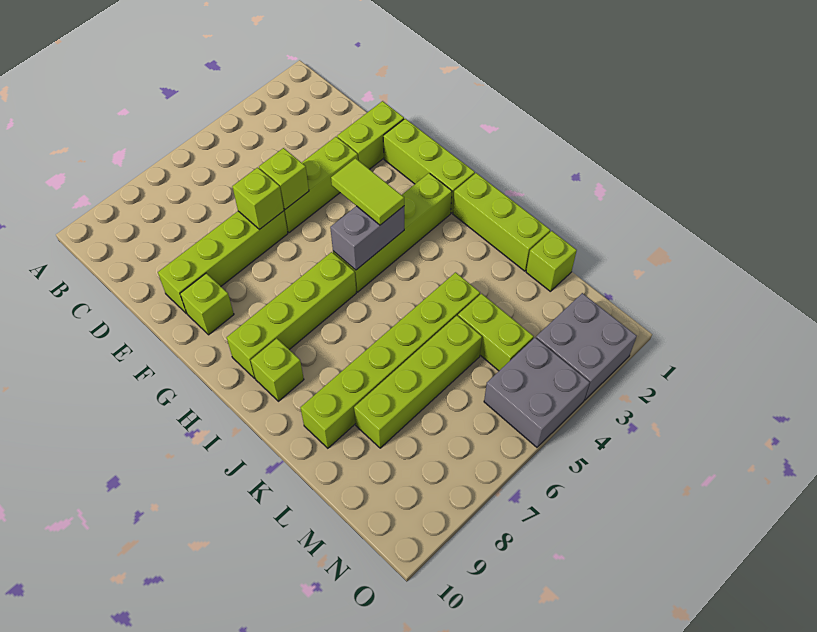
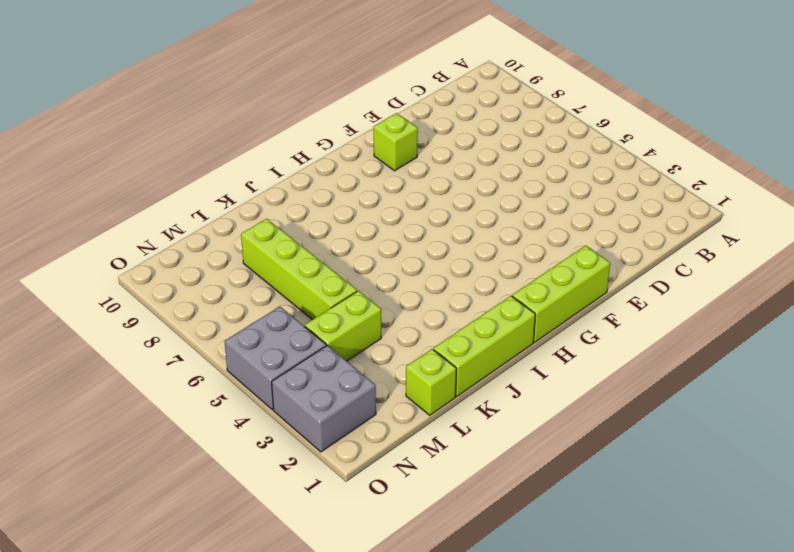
none -> lime brick E1:E2 level 1
none -> lime brick E3:E5 level 1
none -> lime brick E6:E9 level 1

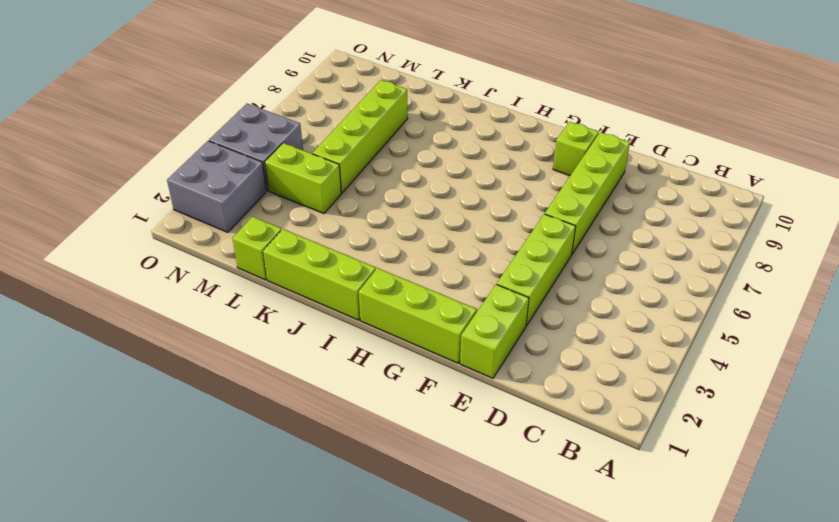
none -> lime brick H2:H5 level 1
none -> lime brick H6:H9 level 1
none -> lime brick I9 level 1

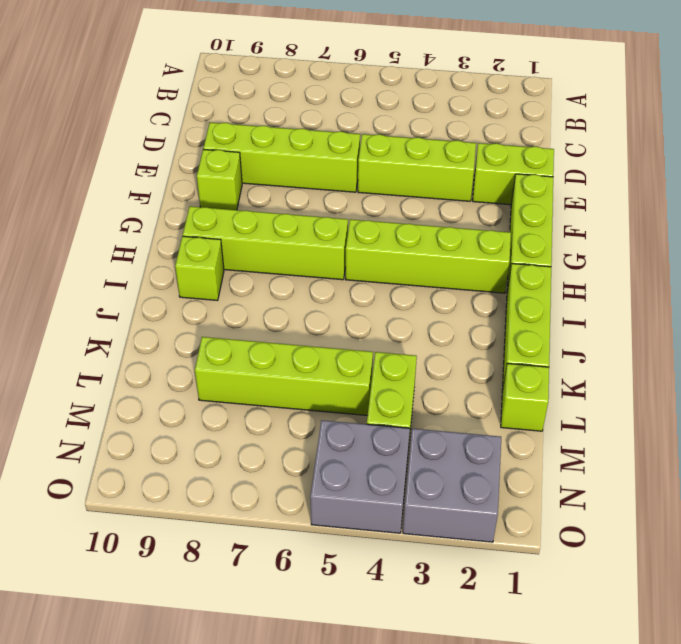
none -> lime brick K4:K9 level 1
none -> lime brick E5 level 2
none -> lime brick E6 level 2

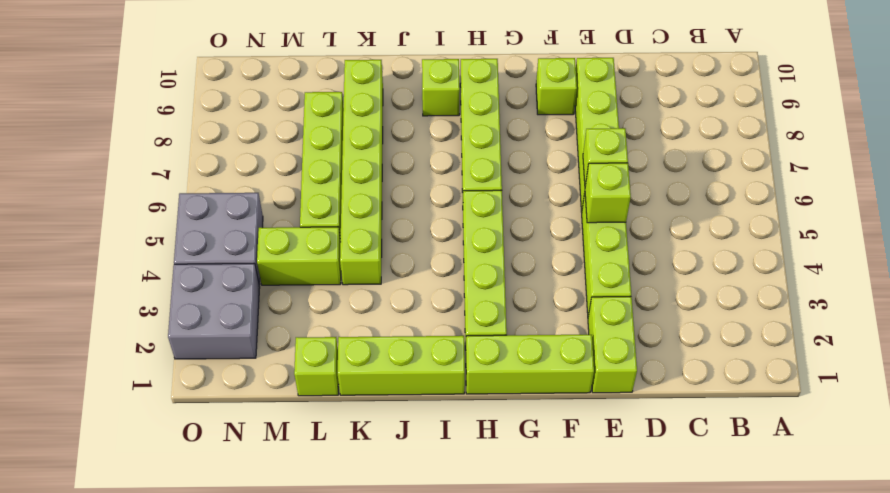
none -> grey brick H4:H5 level 2
none -> lime tile G4:H4 level 3

